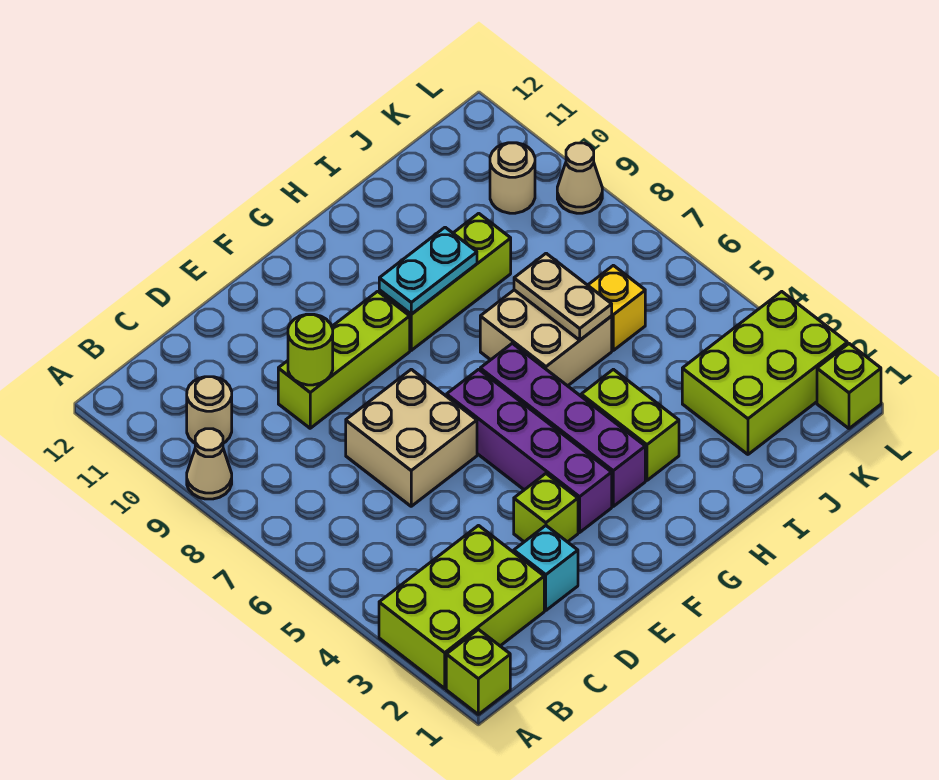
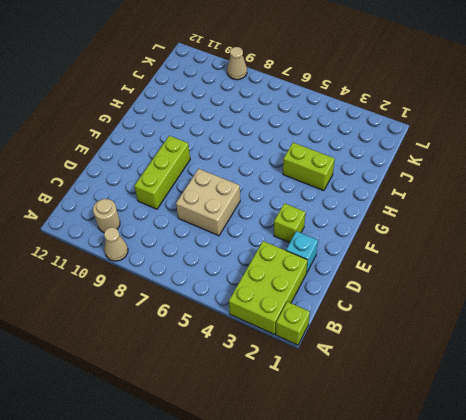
none -> purple brick F3:F6 level 1
none -> purple brick G3:G6 level 1
none -> lime brick G9:I9 level 1

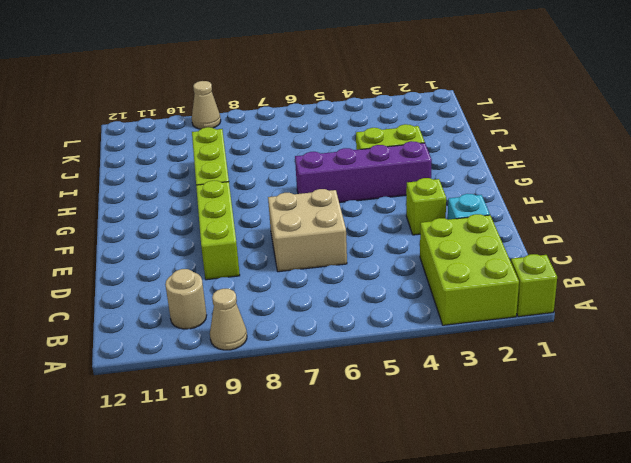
none -> purple brick F3:F6 level 1
none -> tan brick H6:I7 level 1
none -> lime brick J2:L3 level 1

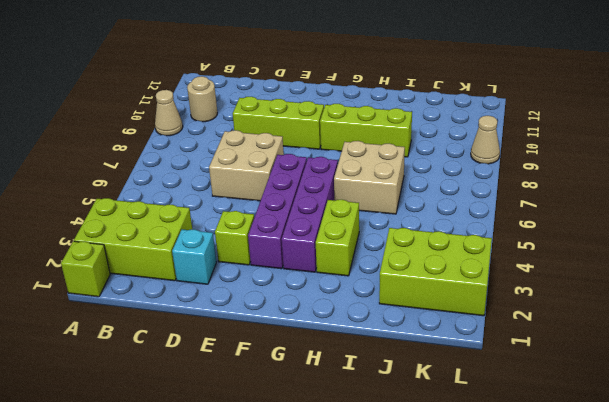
none -> yellow brick J6 level 1
none -> tan round brick K10 level 1
none -> lime brick L1 level 1

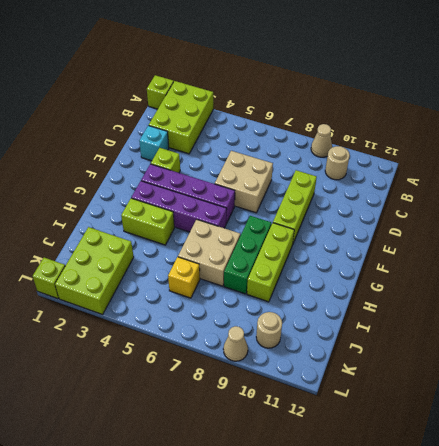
green brick G8:I8 level 1 -> none
none -> lime round brick D9 level 2
none -> cyan plate G9:H9 level 2
none -> tan plate I6:I7 level 2

